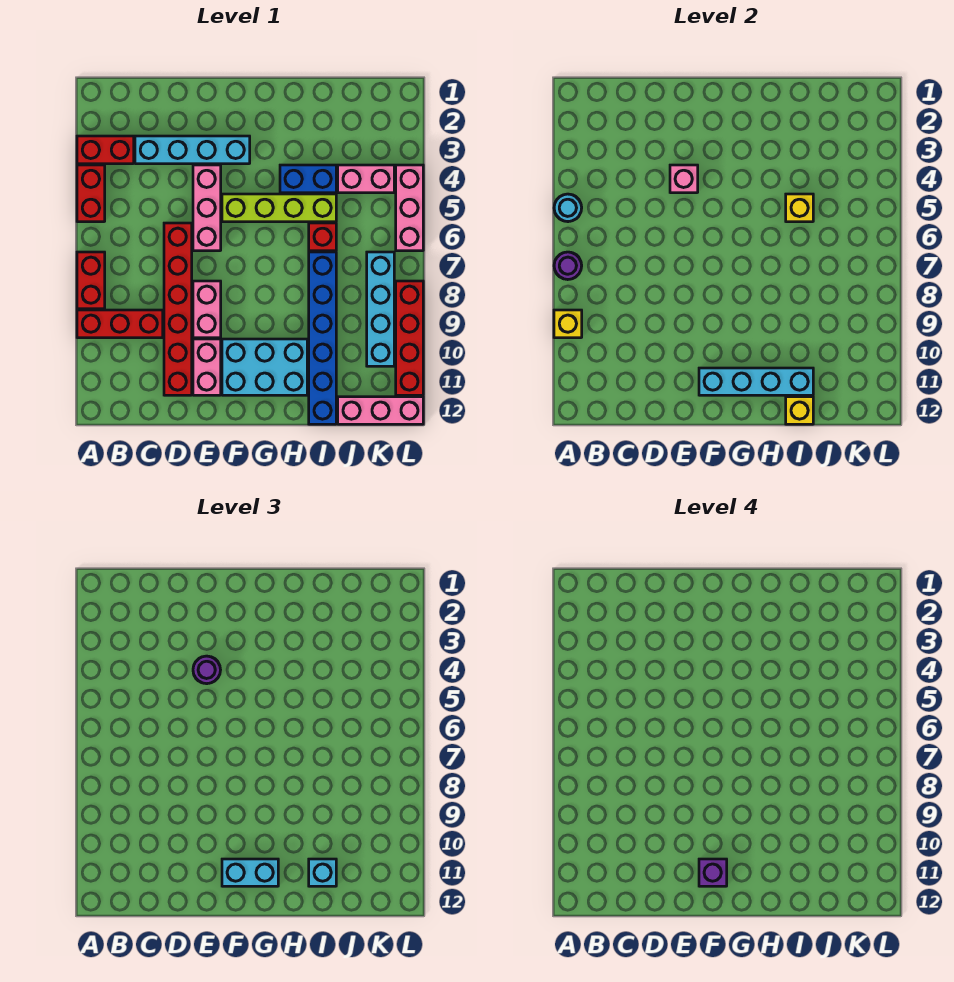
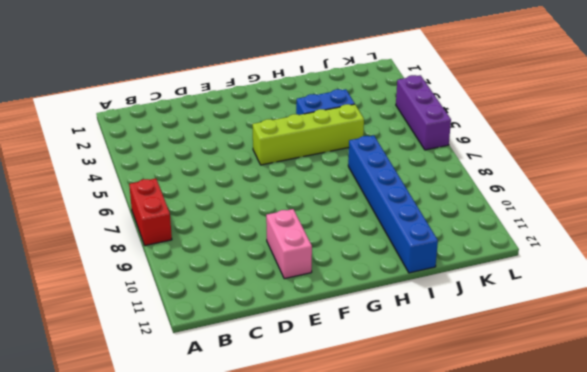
purple brick L4:L6 level 1 -> pink brick L4:L6 level 1
none -> red brick A3:B3 level 1
none -> red brick A4:A5 level 1
none -> red brick A9:C9 level 1
none -> cyan brick C3:F3 level 1

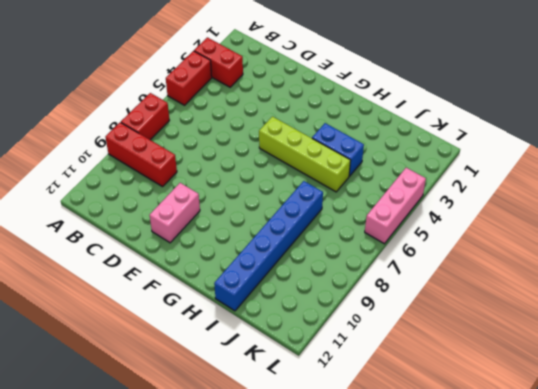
none -> cyan brick C3:F3 level 1
none -> red brick D6:D11 level 1
none -> pink brick E4:E6 level 1
none -> pink brick E8:E9 level 1

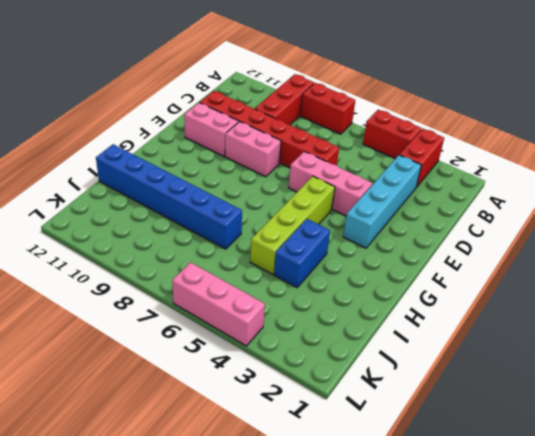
none -> cyan brick F10:H11 level 1
none -> red brick I6 level 1
none -> pink brick J4:K4 level 1
none -> pink brick J12:L12 level 1

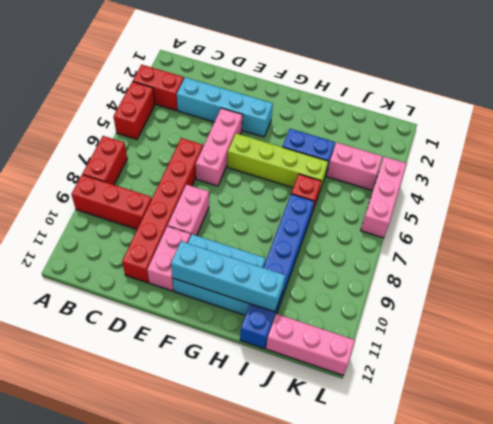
none -> cyan brick K7:K10 level 1
none -> red brick L8:L11 level 1
none -> cyan round brick A5 level 2
none -> purple round brick A7 level 2

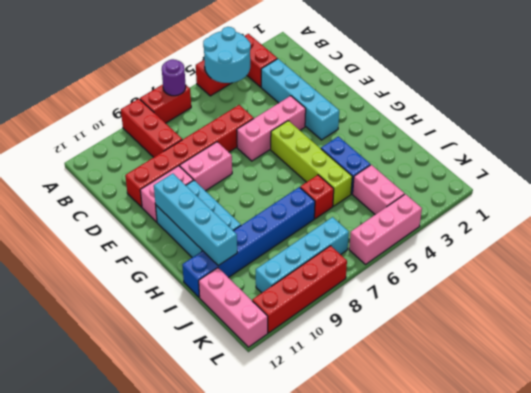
cyan round brick A4:B5 level 2 -> cyan round brick A5 level 2
none -> yellow brick A9 level 2
none -> pink brick E4 level 2
none -> yellow brick I5 level 2
none -> yellow brick I12 level 2

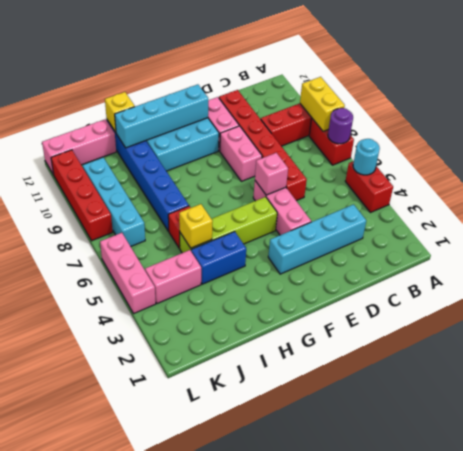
yellow brick A8:A9 level 2 -> yellow brick A9 level 2
pink brick E6 level 2 -> pink brick E4 level 2
none -> red brick A3:B3 level 1
none -> purple round brick E4 level 3
none -> cyan brick F11:G11 level 3
none -> cyan brick I11 level 3

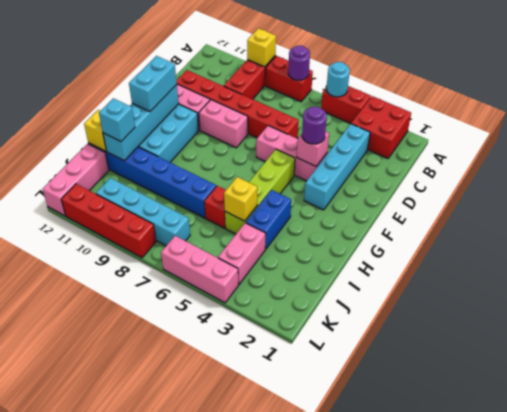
red brick A2:B3 level 1 -> red brick A3:B3 level 1
none -> purple brick F11 level 4

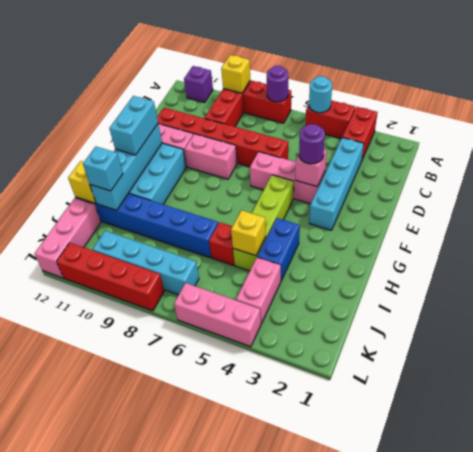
purple brick A11 level 1 -> purple brick F11 level 4

